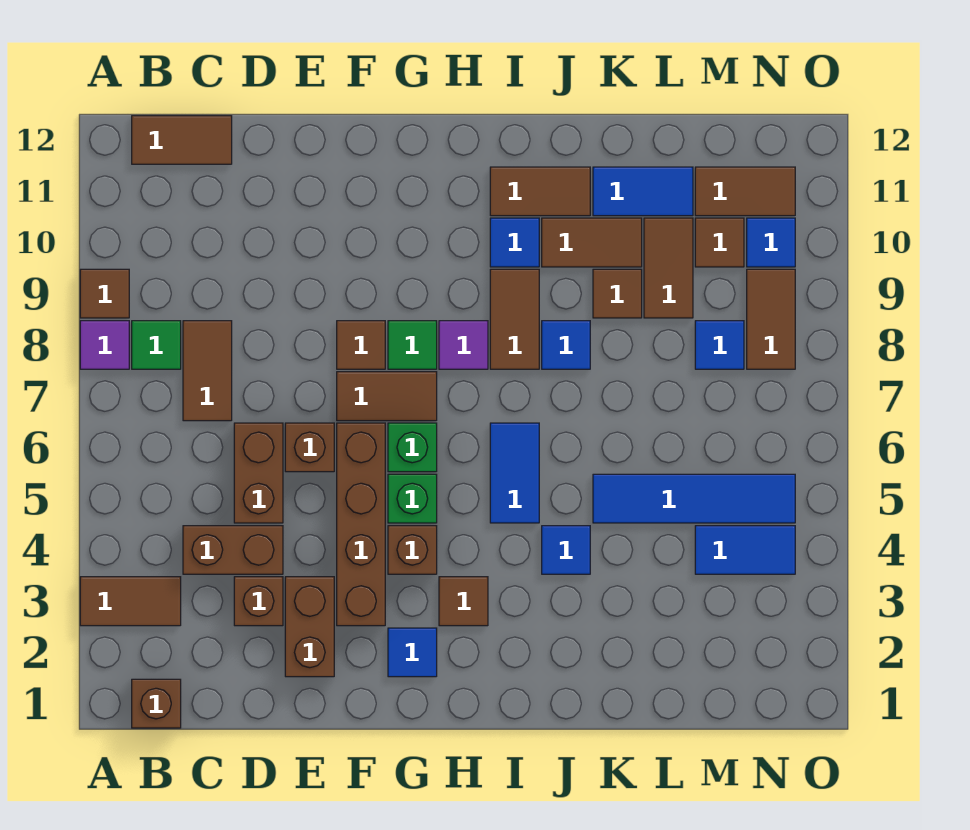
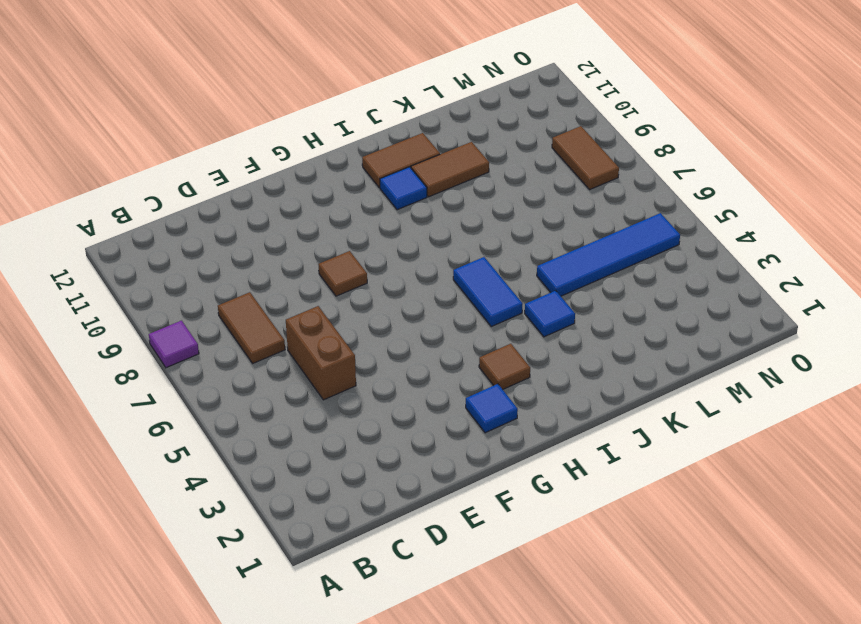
none -> brown tile A3:B3 level 1
none -> brown tile A9 level 1
none -> brown brick B1 level 1
none -> green tile B8 level 1

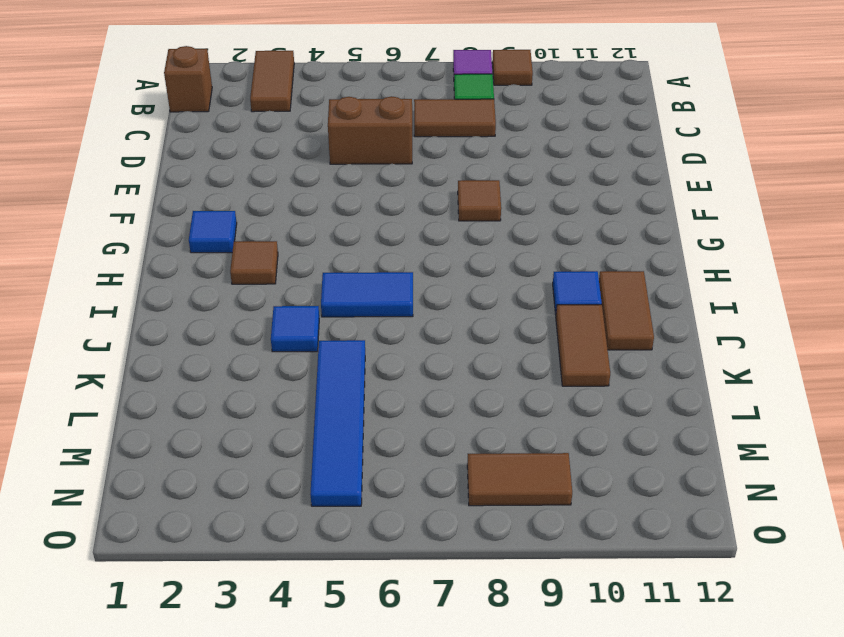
none -> brown tile B12:C12 level 1
none -> brown brick C4:D4 level 1
none -> brown brick D3 level 1
none -> brown brick E2:E3 level 1

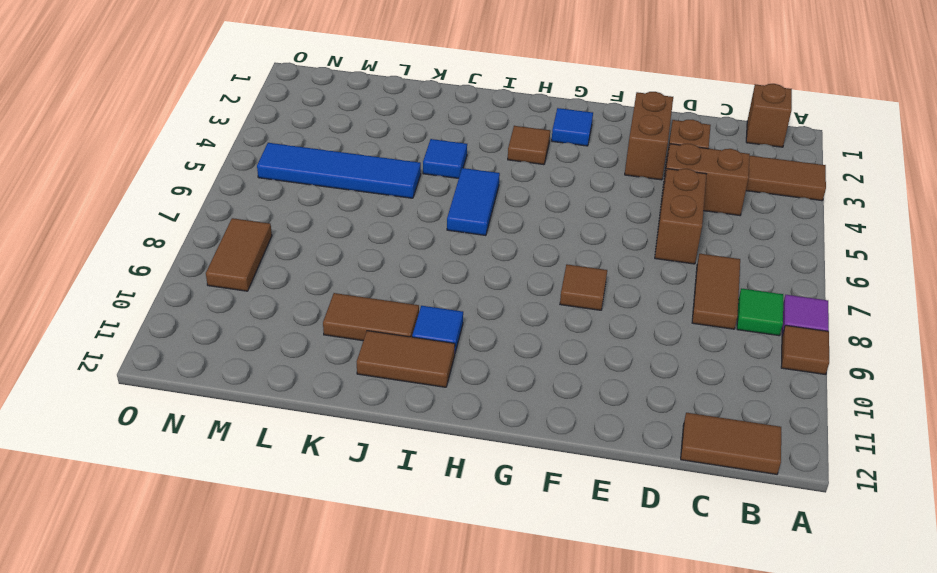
none -> brown brick E6 level 1
none -> brown brick F3:F6 level 1
none -> brown tile F7:G7 level 1
none -> brown brick G4 level 1

